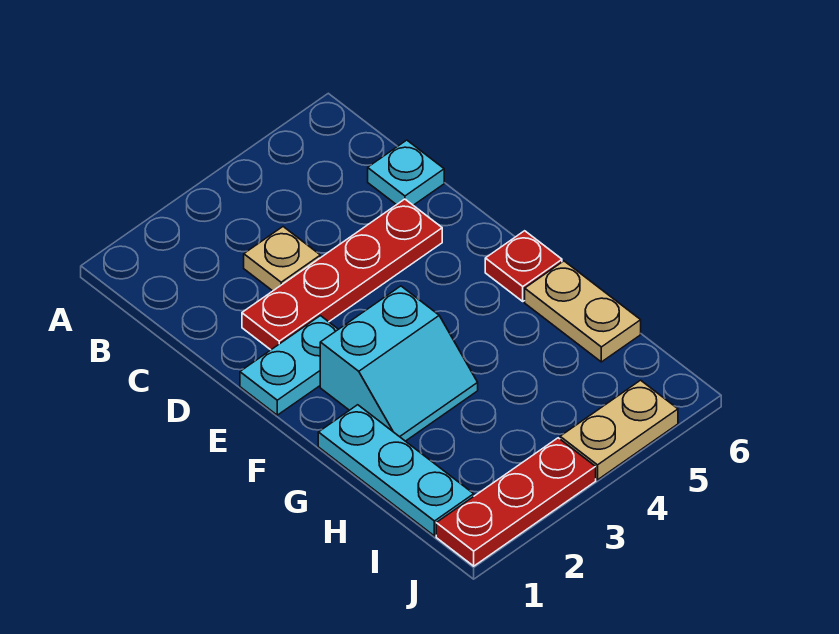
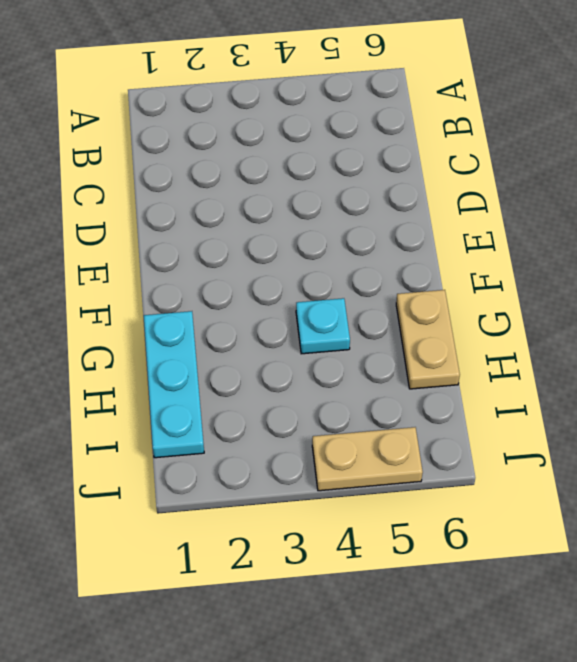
cyan plate G4 level 1 -> cyan plate C6 level 1
none -> tan plate C3 level 1
none -> red plate D2:D5 level 1

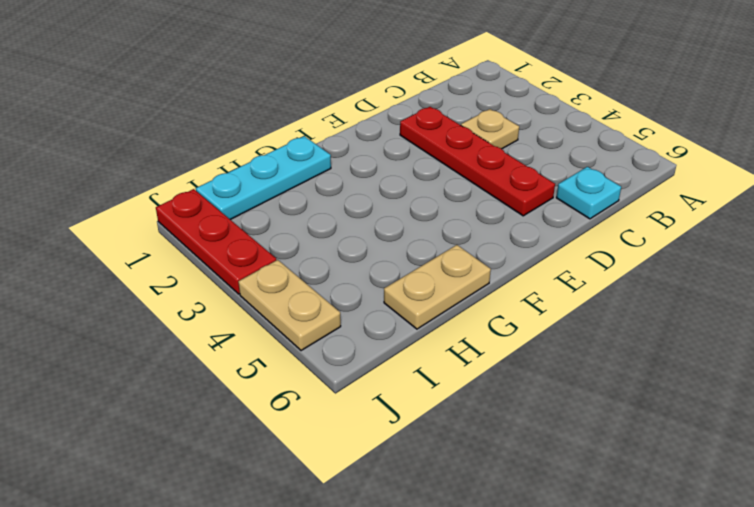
none -> cyan plate E1:E2 level 1
none -> cyan slope F2:G3 level 1 top F

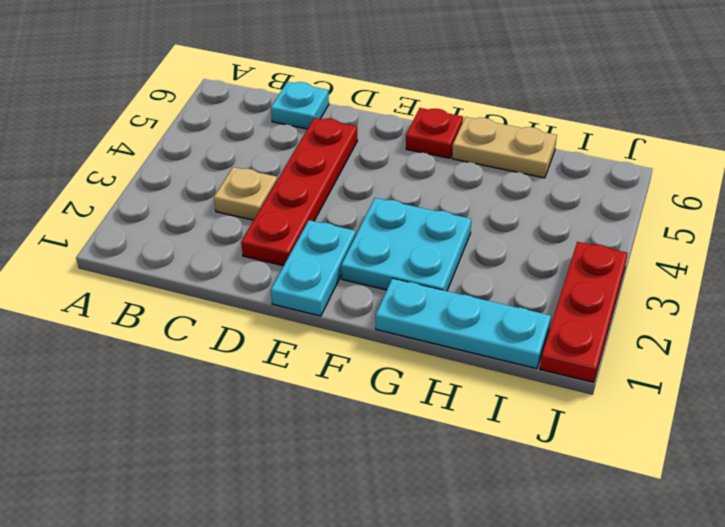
cyan plate F2:G3 level 1 -> cyan slope F2:G3 level 1 top F
none -> tan plate J4:J5 level 1

